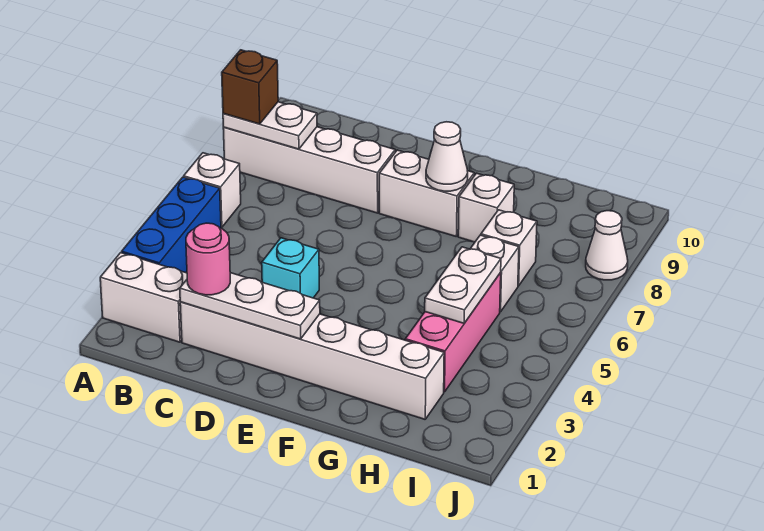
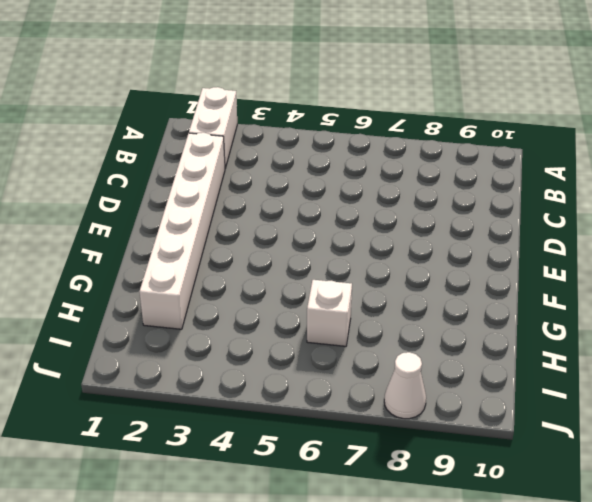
none -> blue brick A3:A5 level 1
none -> white brick A6 level 1
none -> white brick A8:D8 level 1

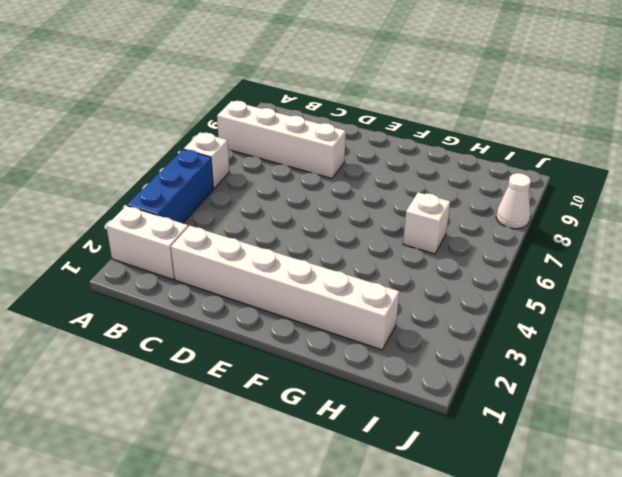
none -> cyan brick D4 level 1
none -> white brick E8:F8 level 1
none -> white brick G8 level 1

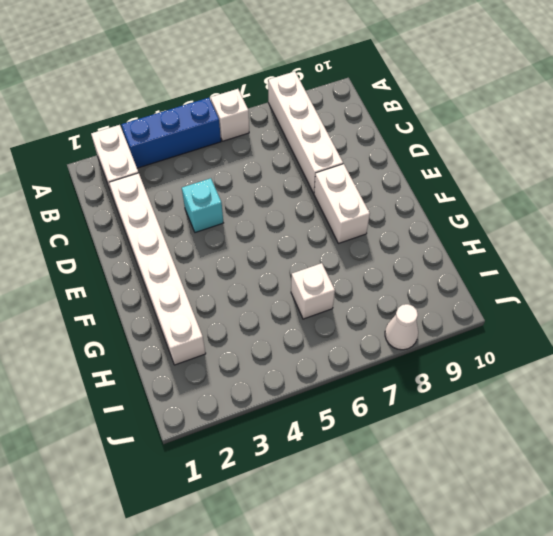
none -> white brick G8 level 1
none -> pink brick H3:H5 level 1
none -> white brick H7 level 1

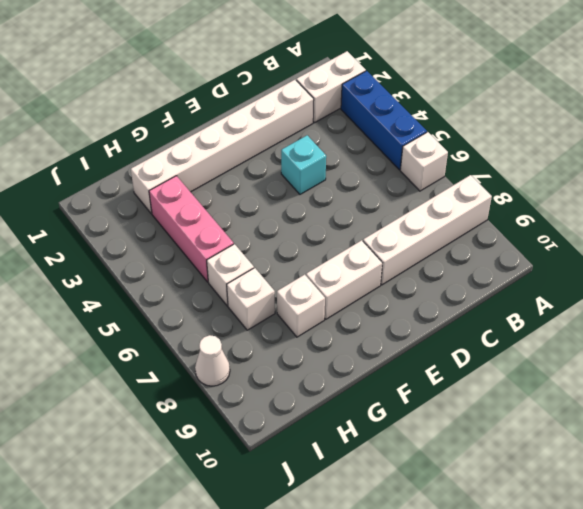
none -> white plate A8:B8 level 2
none -> white plate C2:E2 level 2
none -> white cone F8 level 2

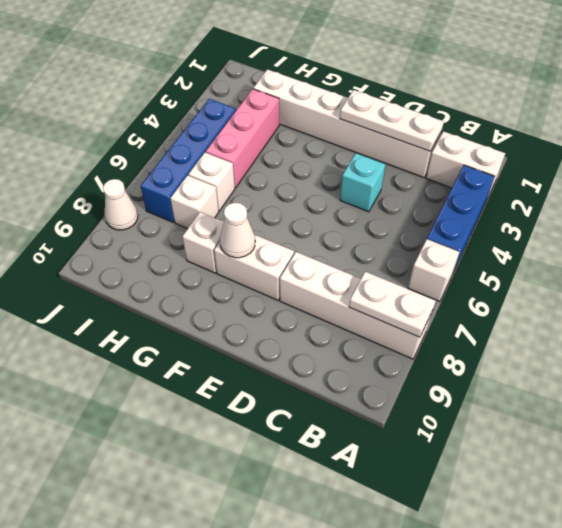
blue brick I4:I7 level 1 -> none
none -> white plate H4:H5 level 2
none -> brown brick A8 level 3
none -> pink round brick C2 level 3

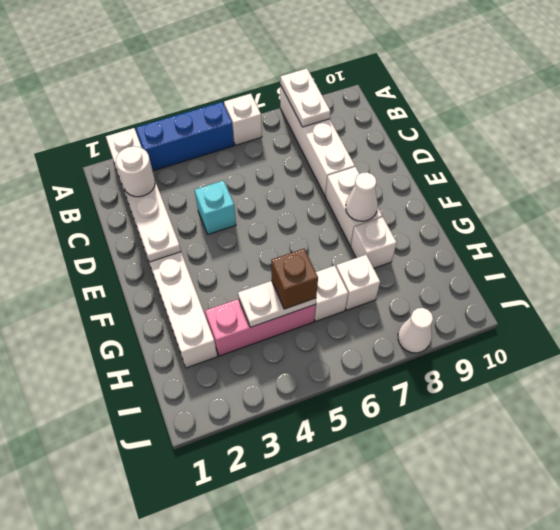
white round brick C2 level 3 -> pink round brick C2 level 3
brown brick H5 level 3 -> brown brick A8 level 3

